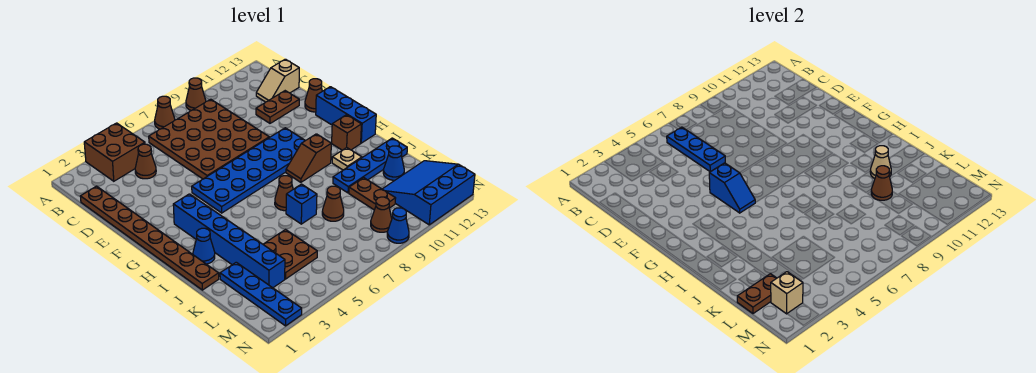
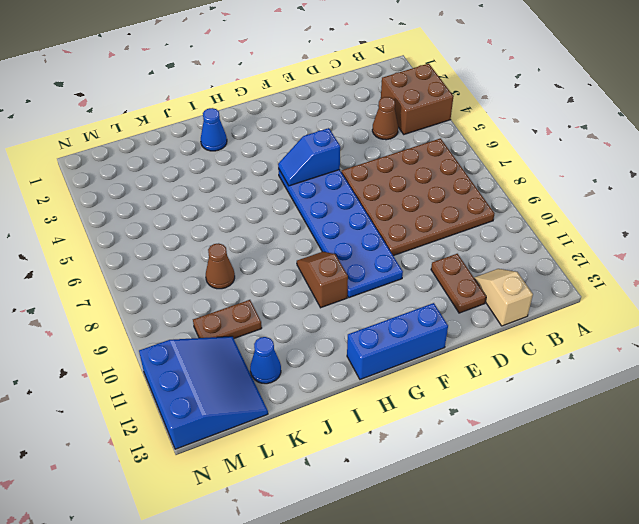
none -> brown cone A7 level 1
none -> brown cone A9 level 1
none -> brown plate C1:J1 level 1
none -> brown cone E13 level 1

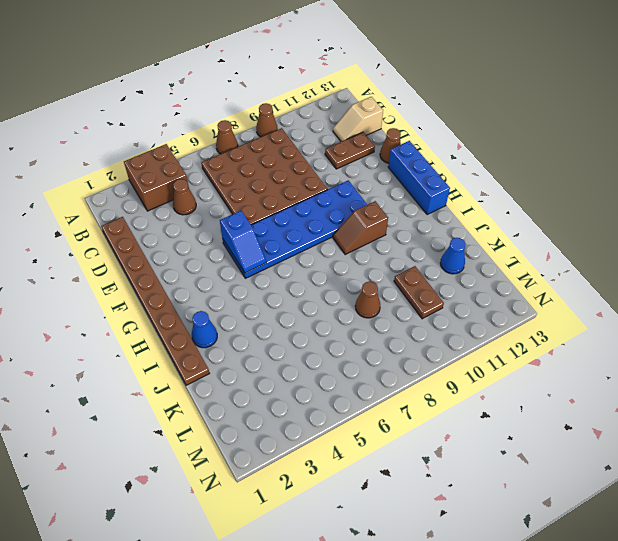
none -> blue brick G3:L3 level 1
none -> brown brick H12 level 1
none -> brown cone I7 level 1
none -> tan plate I11 level 1

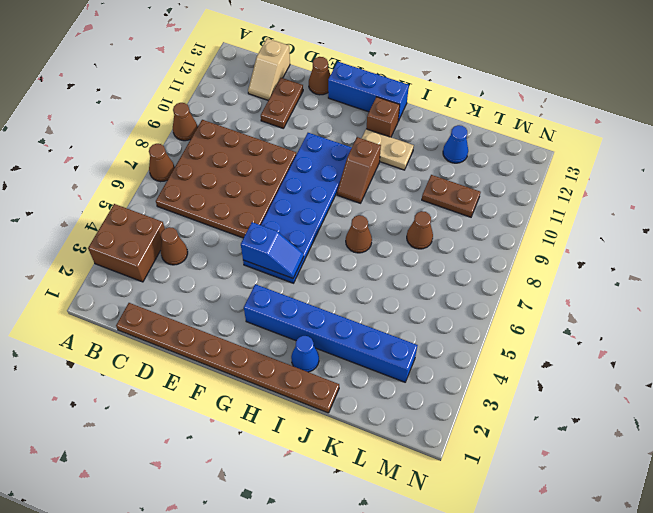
tan plate H11:I11 level 1 -> tan plate I11 level 1
none -> blue brick J7 level 1
none -> blue plate J10:J13 level 1
none -> blue plate K2:N2 level 1
none -> brown plate K4:L5 level 1

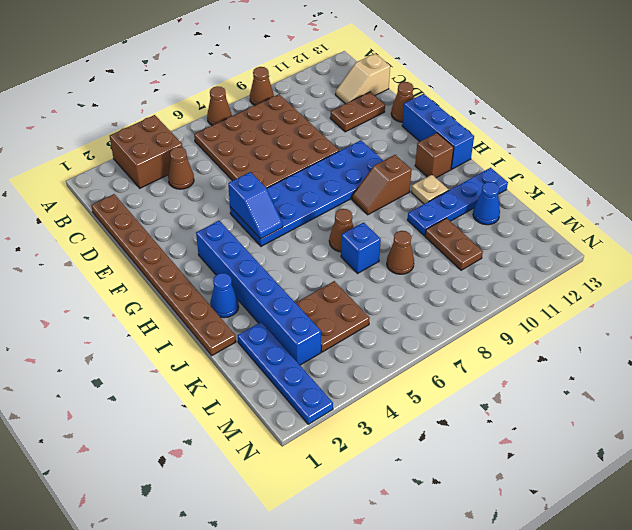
none -> blue slope L11:N13 level 1 top N
none -> brown cone M9 level 1
none -> blue cone N9 level 1
none -> blue plate B6:D6 level 2

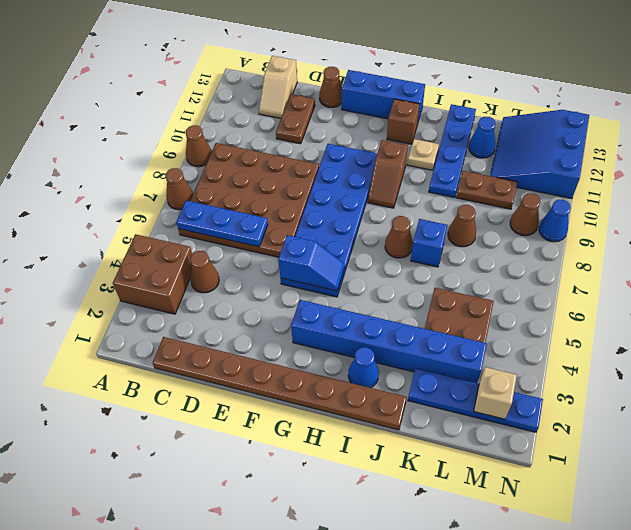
none -> tan cone J11 level 2
none -> brown cone K10 level 2
none -> brown plate L1:L2 level 2

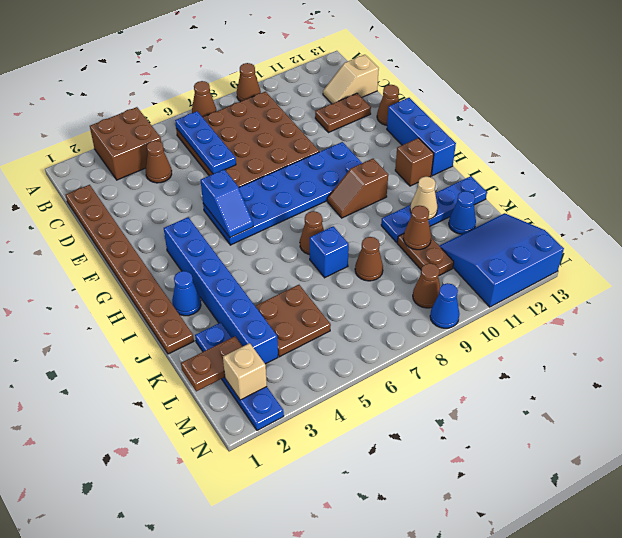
none -> tan plate I11 level 1

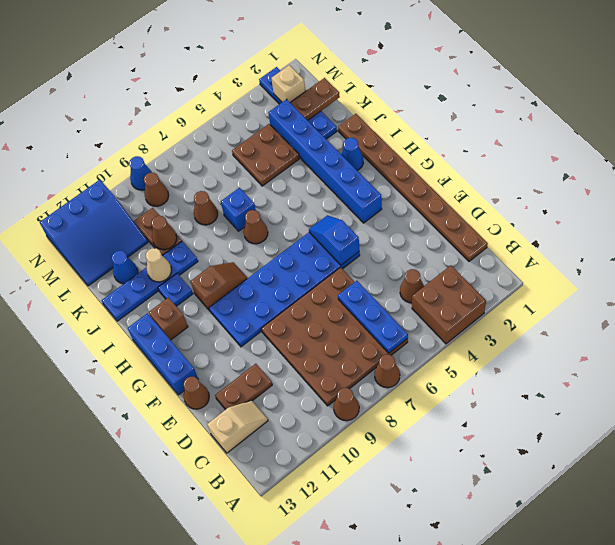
blue plate I11 level 1 -> tan plate I11 level 1

